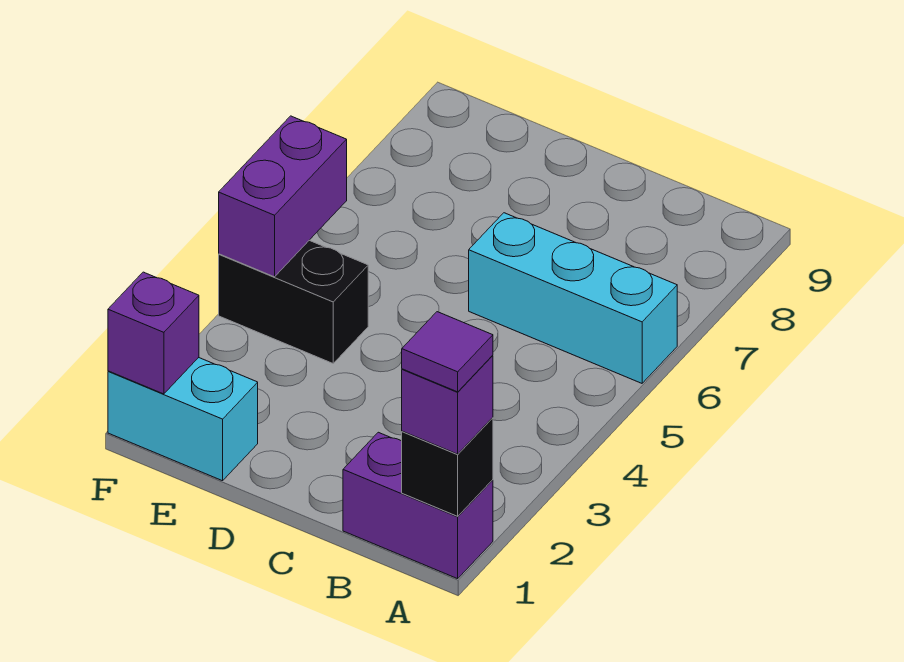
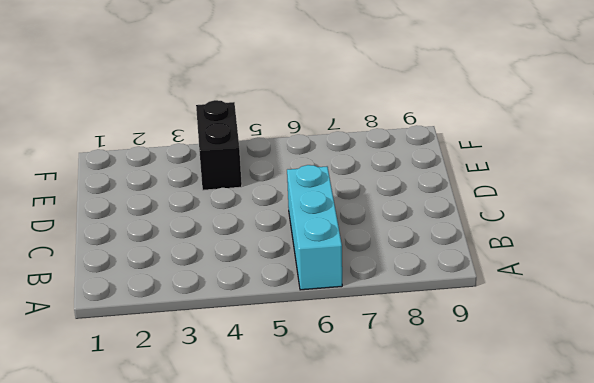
none -> purple brick A1:B1 level 1
none -> cyan brick E1:F1 level 1

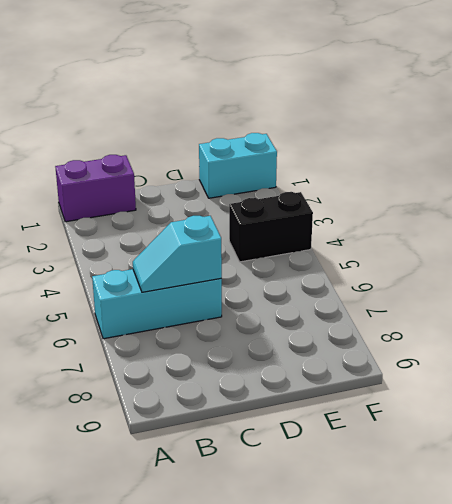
cyan slope B6:C6 level 2 top C -> none
none -> black brick A1 level 2
none -> purple brick F1 level 2

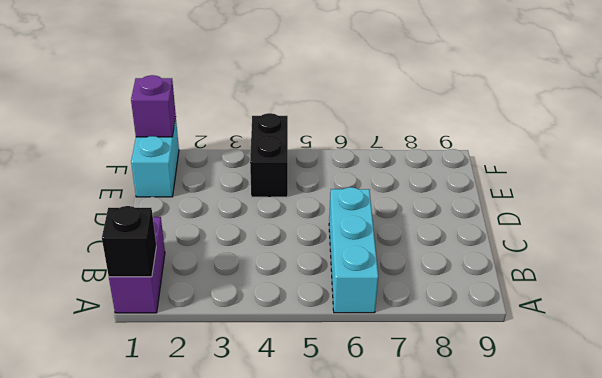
none -> purple brick F4:F5 level 2
none -> purple brick A1 level 3

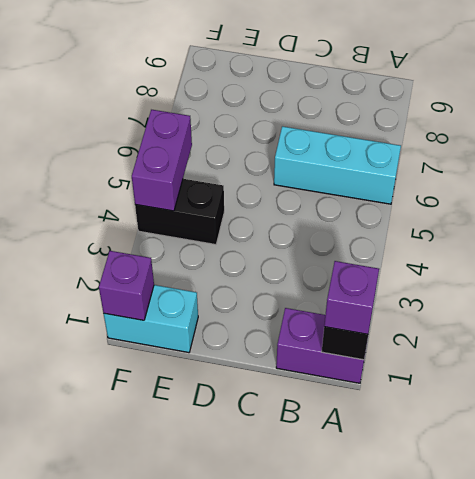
none -> purple tile A1 level 4

